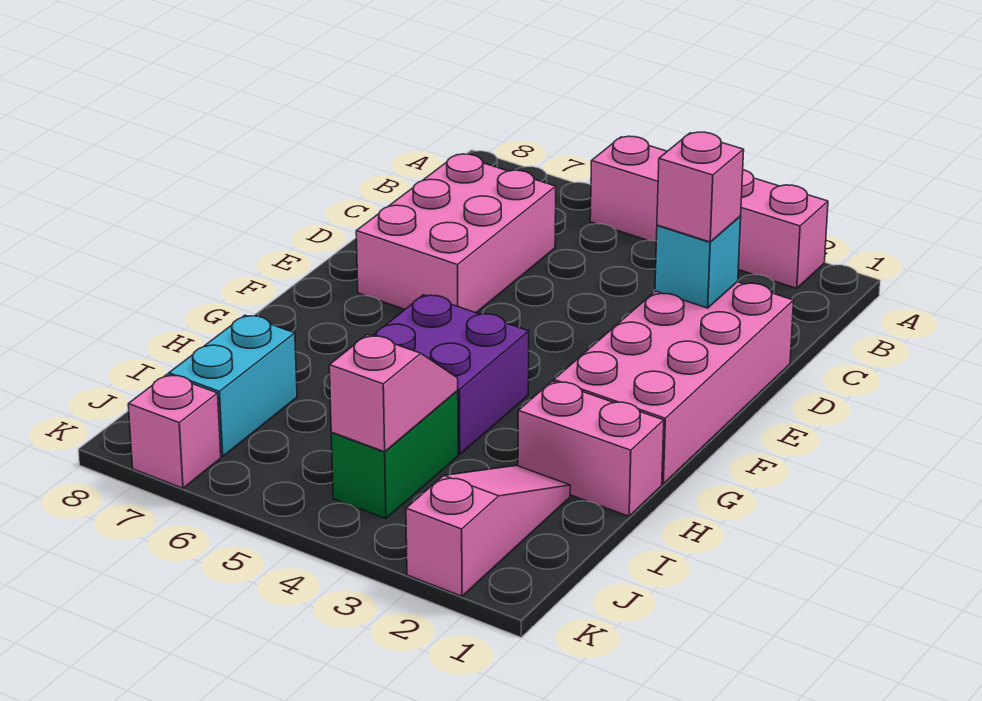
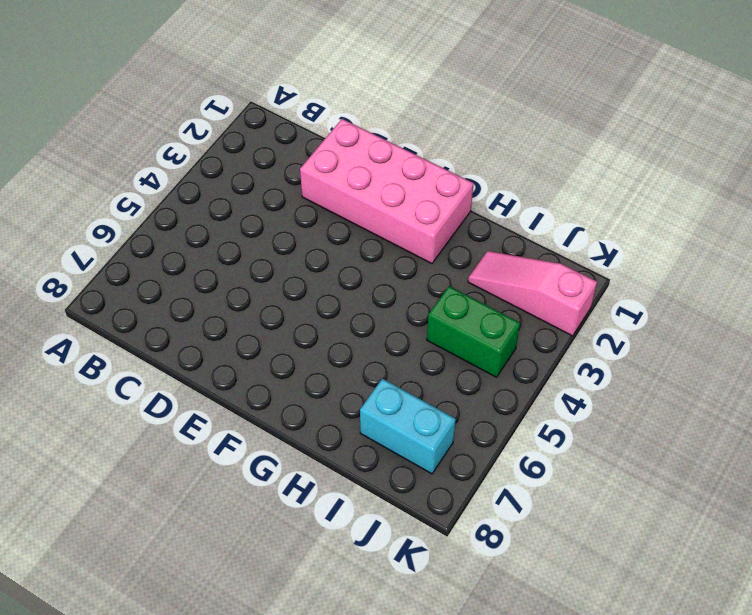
none -> pink brick A2:A5 level 1
none -> pink brick C6:E7 level 1
none -> purple brick G4:H5 level 1

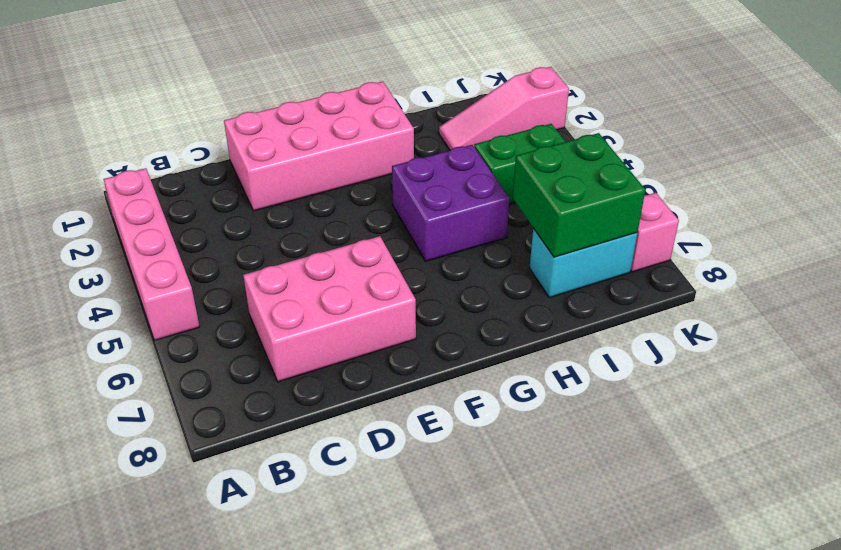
green brick I6:J7 level 2 -> none
none -> pink brick H1:H2 level 1
none -> cyan brick D2 level 2
none -> pink slope I4:J4 level 2 top J

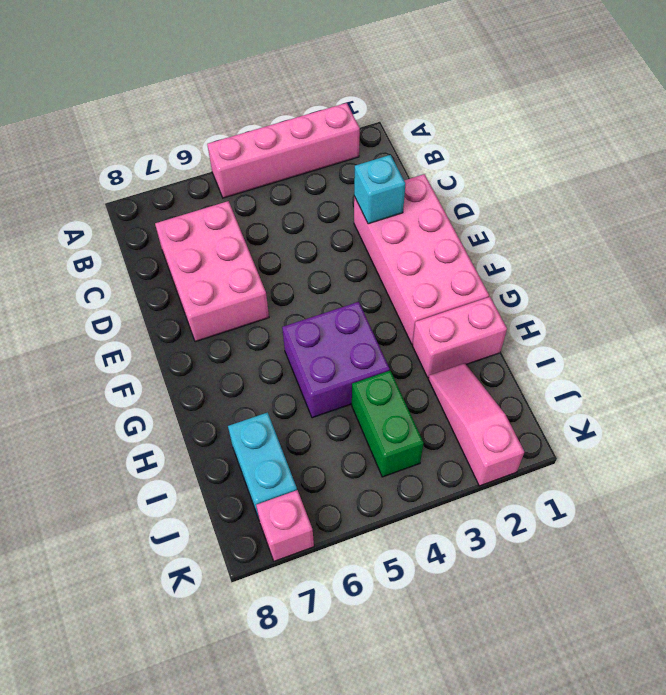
none -> pink slope I4:J4 level 2 top J
none -> pink brick D2 level 3

